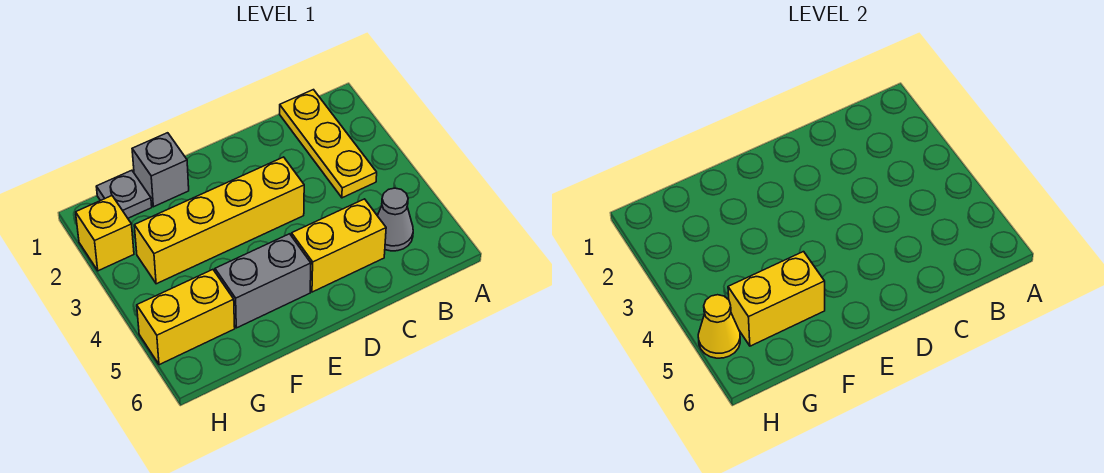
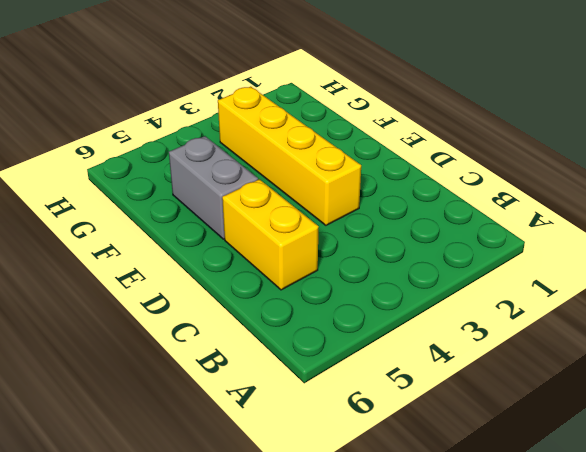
none -> yellow plate B1:B3 level 1
none -> grey cone B5 level 1

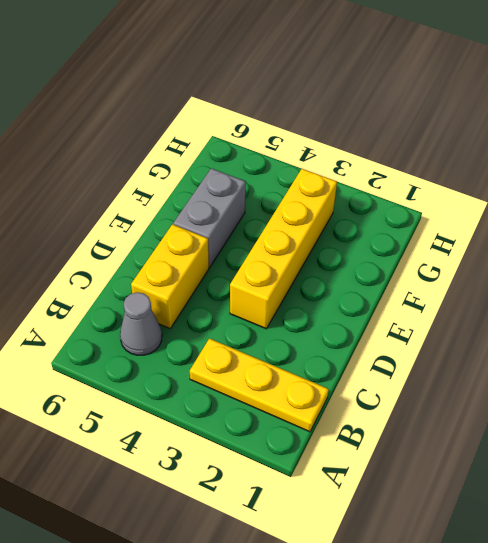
none -> grey brick F1 level 1
none -> grey plate G1 level 1

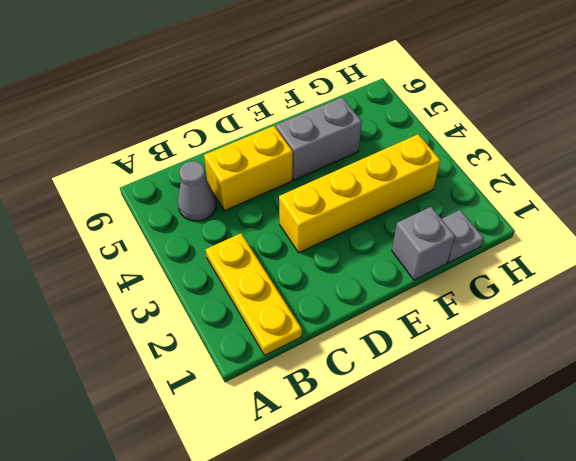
none -> yellow brick G5:H5 level 1
none -> yellow brick H2 level 1

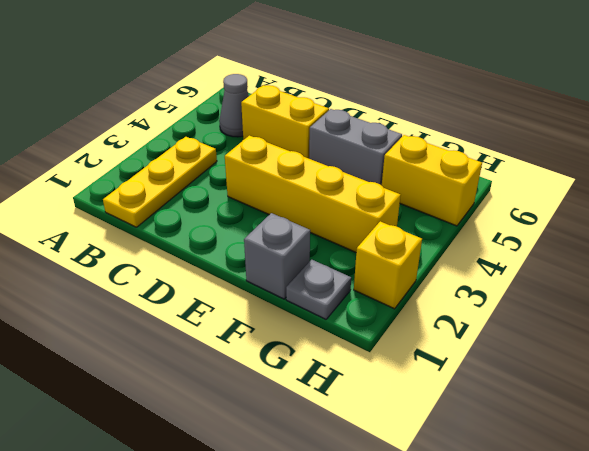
none -> yellow brick F5:G5 level 2
none -> yellow cone H5 level 2

